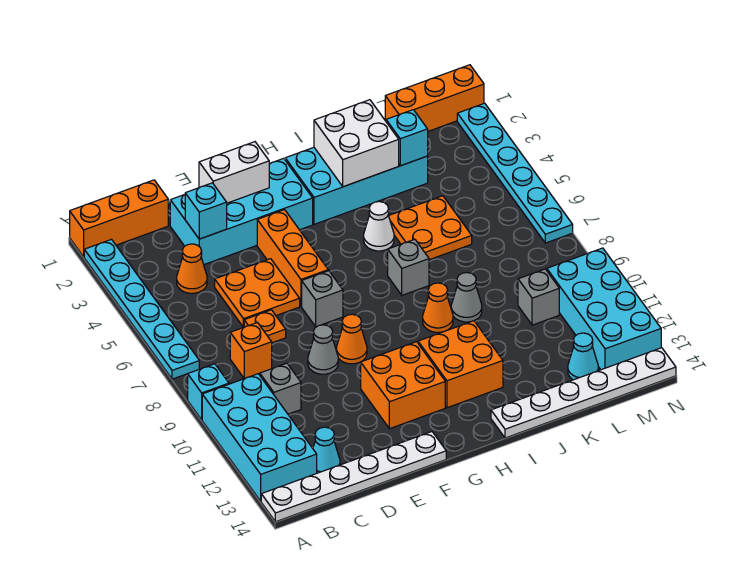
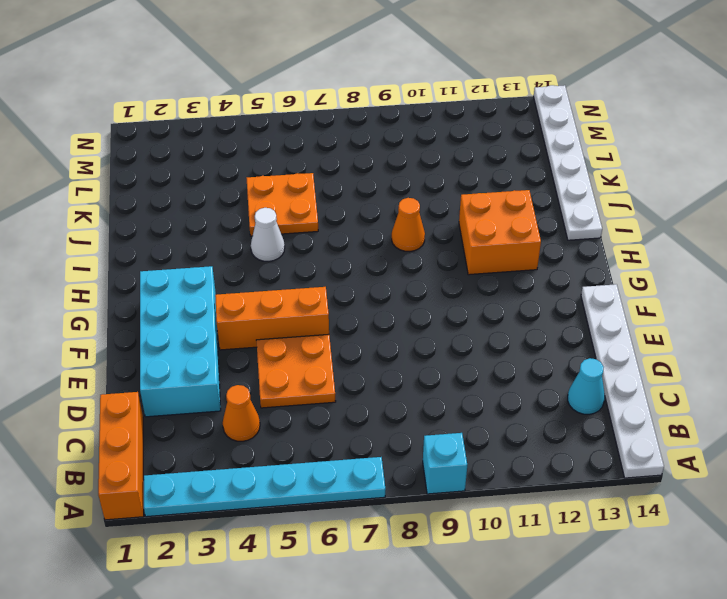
none -> cyan brick A10:B13 level 1
none -> orange brick C8 level 1
none -> grey brick C10 level 1
none -> orange plate D7 level 1

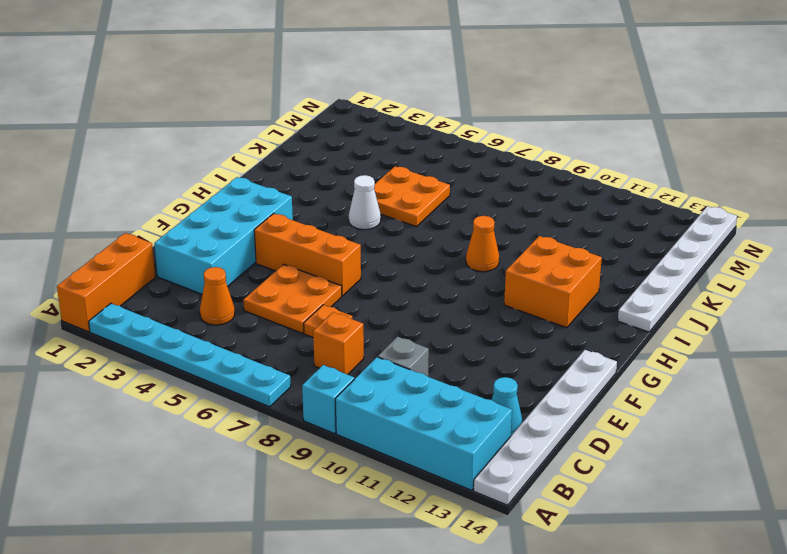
none -> grey cone E9 level 1
none -> grey brick F7 level 1
none -> orange cone F9 level 1
none -> orange brick F11:G12 level 1

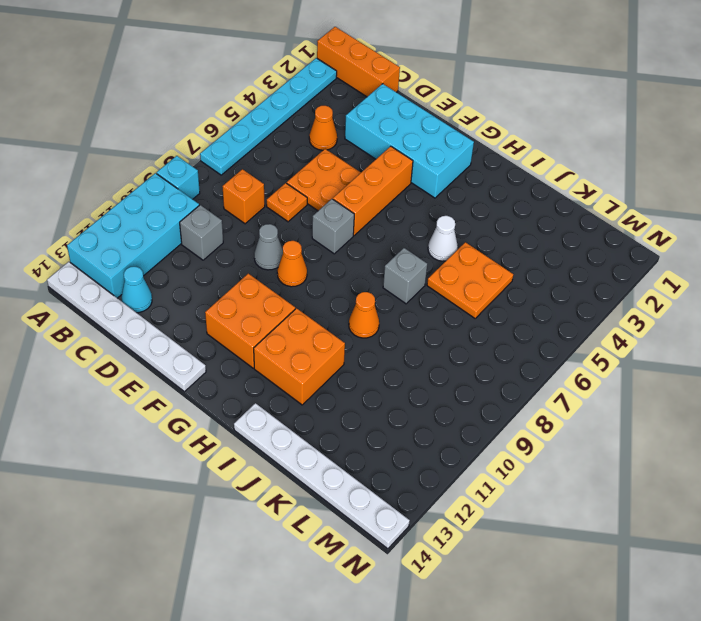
none -> cyan brick H2:K3 level 1
none -> grey cone J9 level 1
none -> orange brick L1:N1 level 1
none -> grey brick L10 level 1

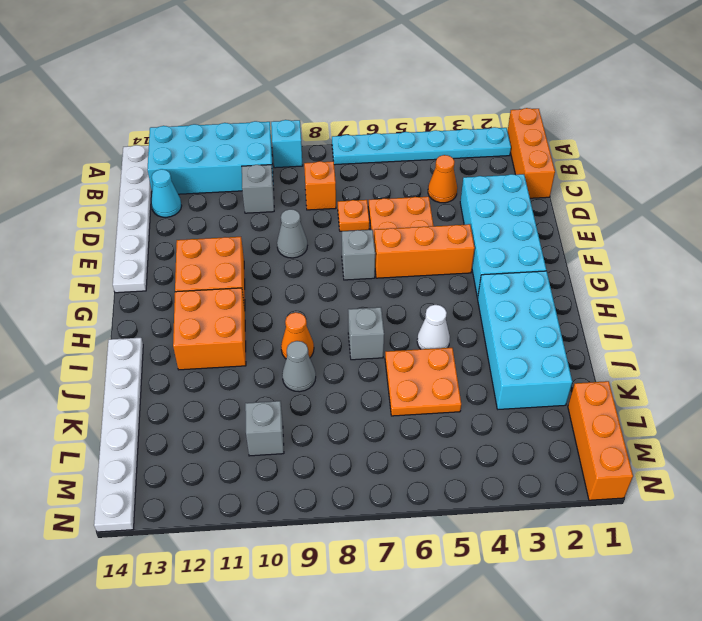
none -> orange cone F9 level 1
none -> cyan cone L13 level 1
none -> cyan brick M10:N13 level 1
none -> cyan plate N2:N7 level 1

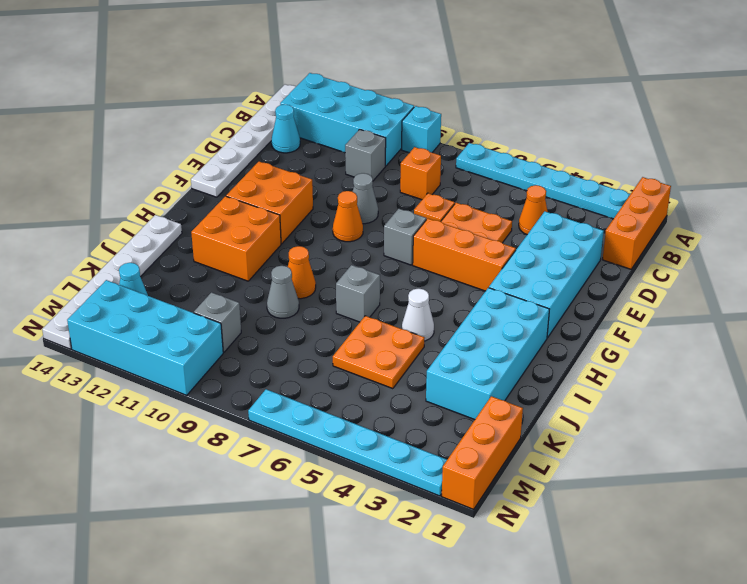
none -> cyan brick D3 level 2
none -> white brick E2:F2 level 2
none -> white brick I2:J3 level 2
none -> cyan brick K3 level 2

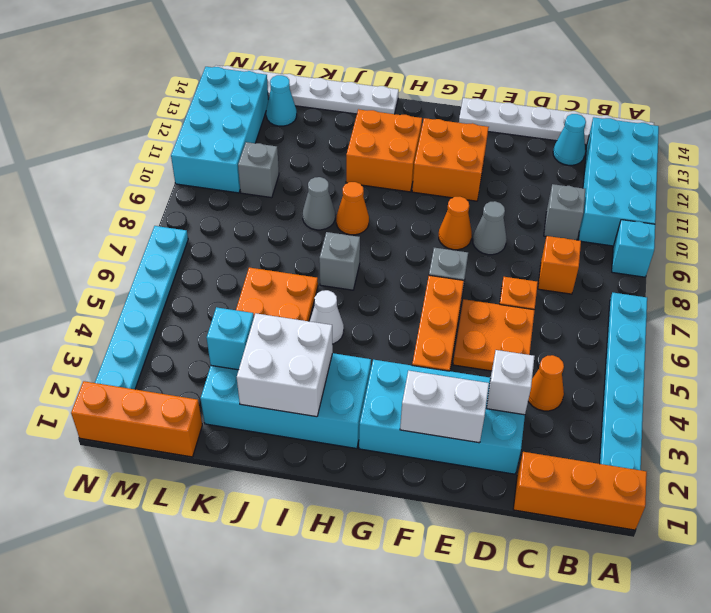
white brick D3 level 2 -> cyan brick D3 level 2

